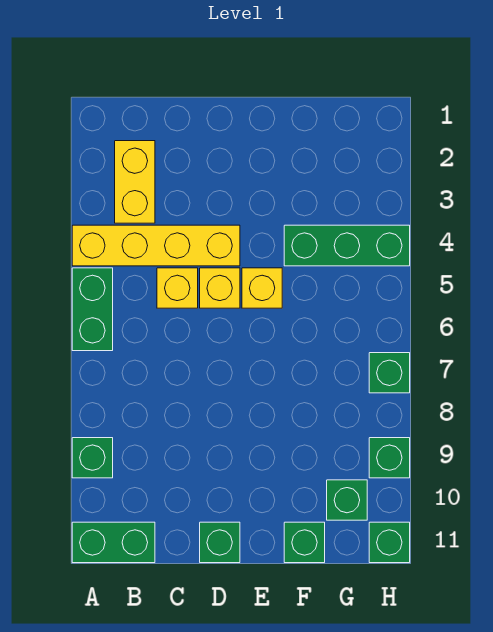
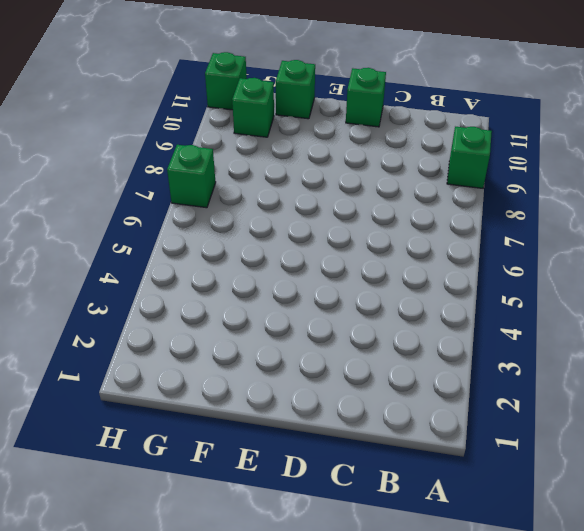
none -> yellow brick A4:D4 level 1
none -> green brick A5:A6 level 1
none -> green brick A11:B11 level 1

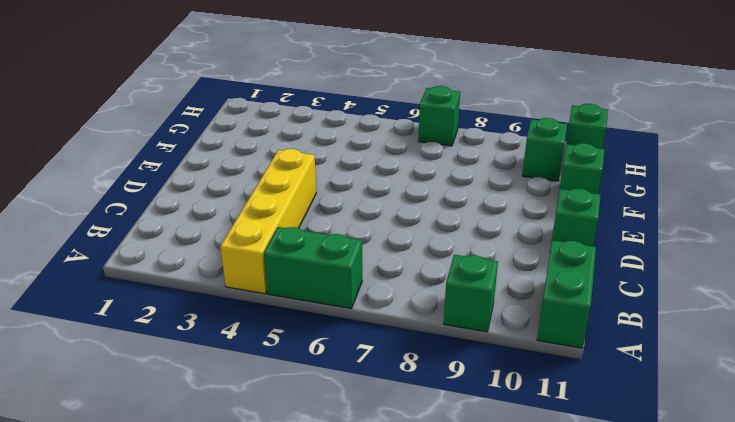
none -> yellow brick B2:B3 level 1
none -> yellow brick C5 level 1
none -> yellow brick D5 level 1

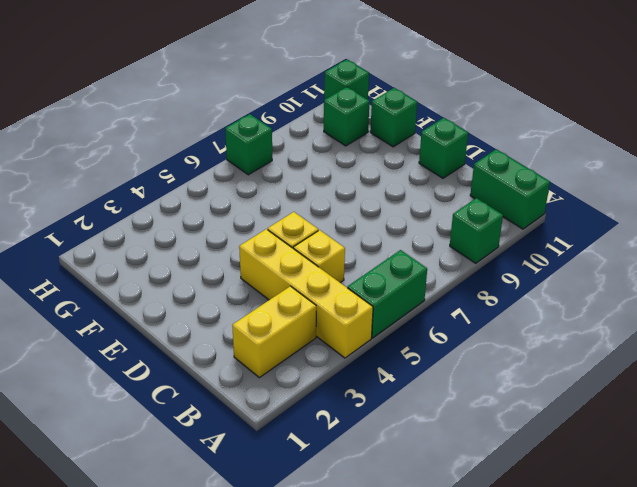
none -> yellow brick E5 level 1
none -> green brick F4:H4 level 1
none -> green brick H9 level 1

